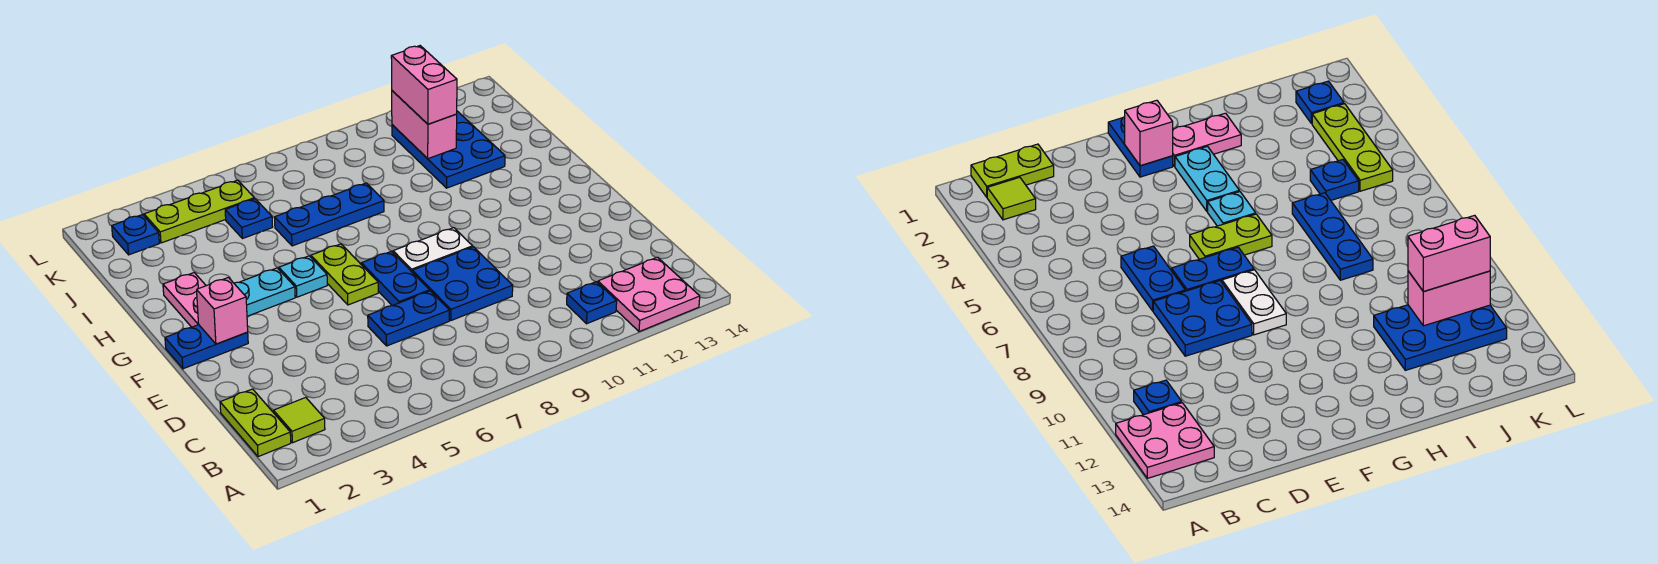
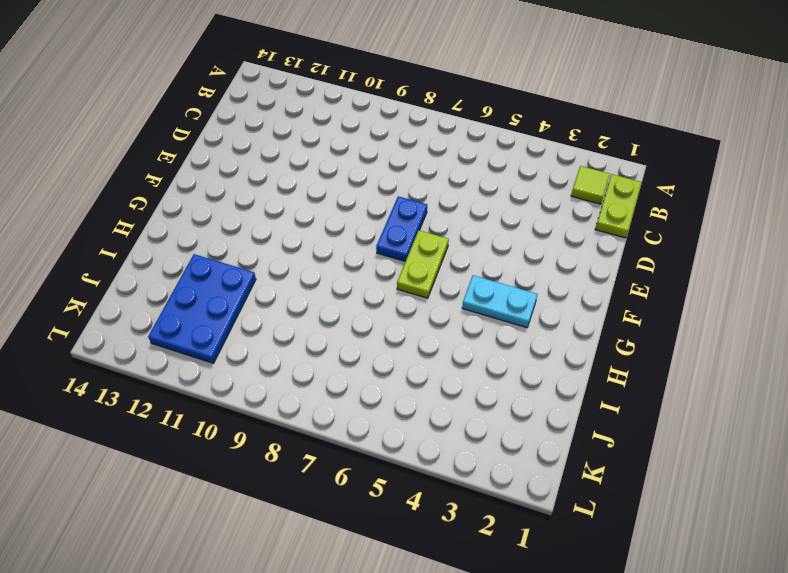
none -> pink plate A12:B13 level 1
none -> blue plate B11 level 1
none -> blue plate D6:D7 level 1

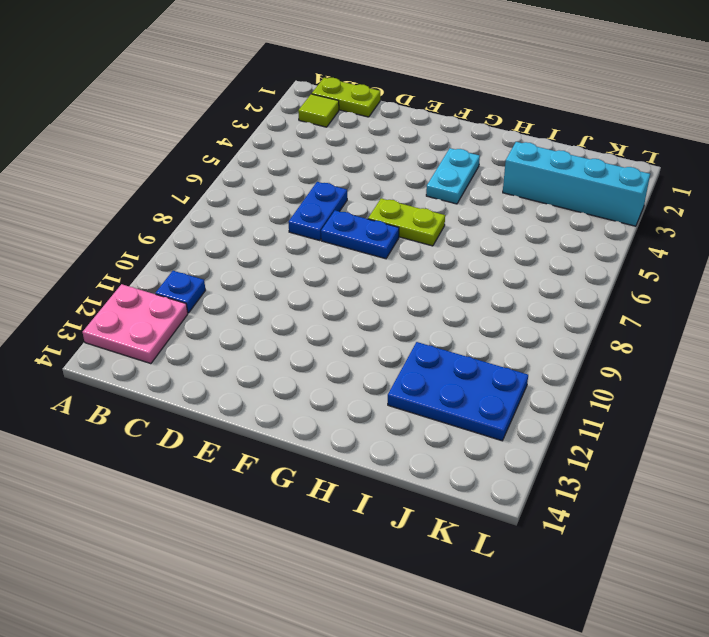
cyan brick I3:L3 level 1 -> lime plate K3:K5 level 1
none -> blue plate D8:E9 level 1
none -> blue plate F1:F2 level 1
none -> white plate F8:F9 level 1

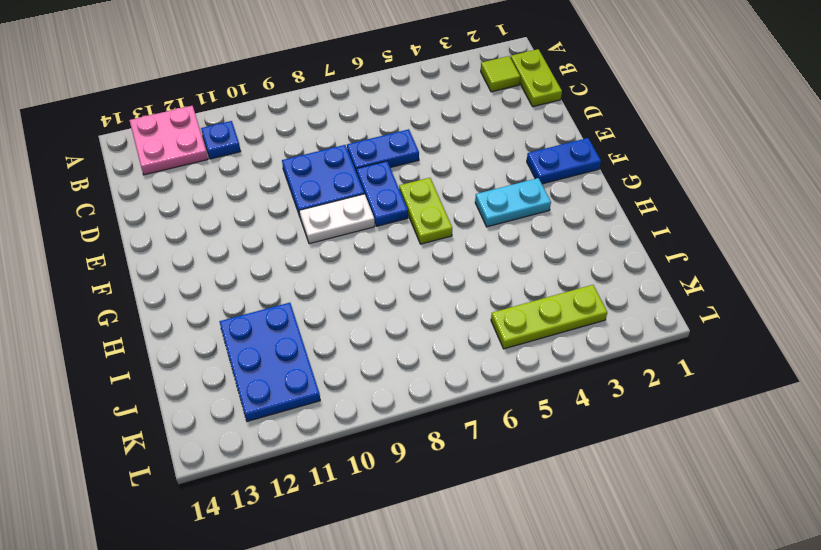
none -> pink plate G2:H2 level 1
none -> cyan plate G5 level 1
none -> blue plate I6:I8 level 1

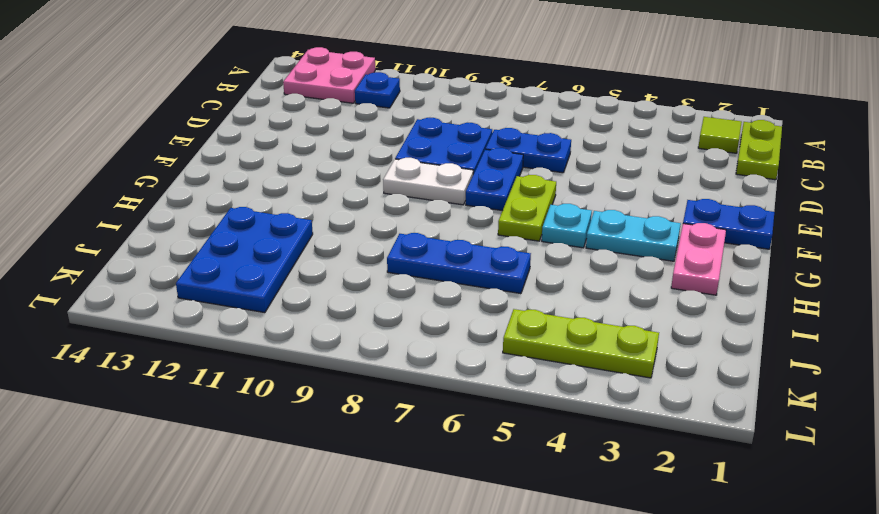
none -> blue plate J5 level 1
none -> blue plate K2 level 1
none -> pink brick F2 level 2

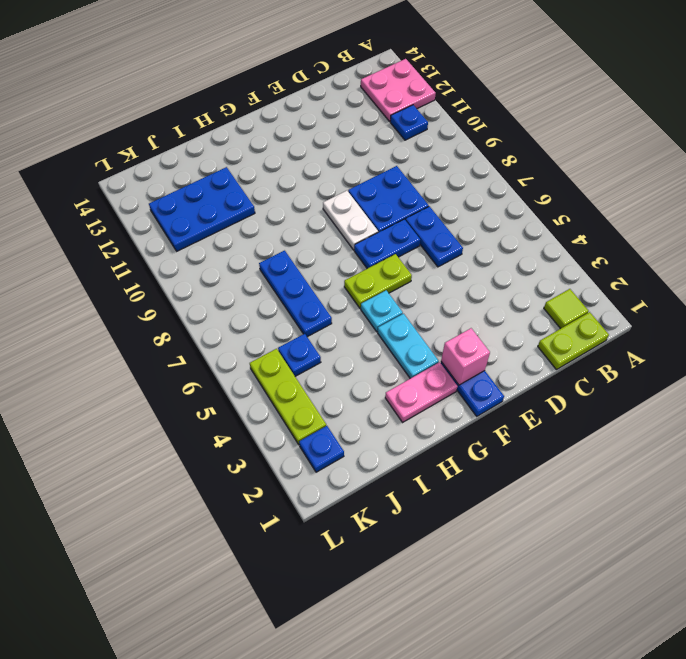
none -> pink brick J11:K11 level 2
none -> pink brick J11:K11 level 3

